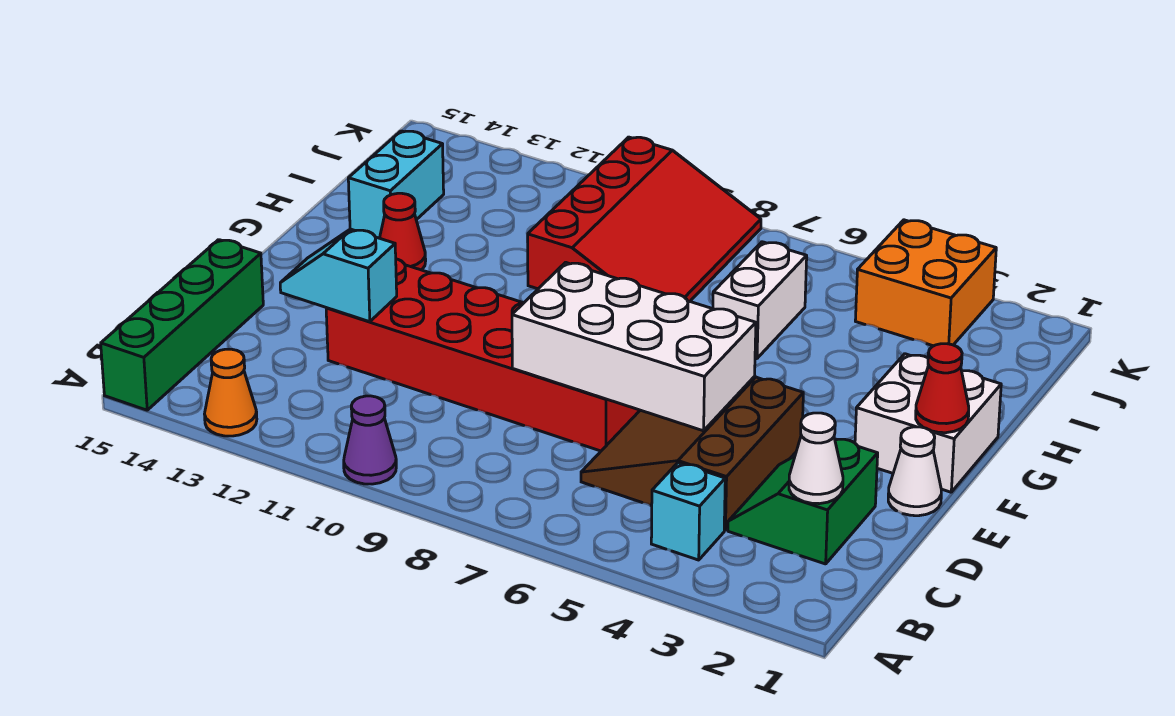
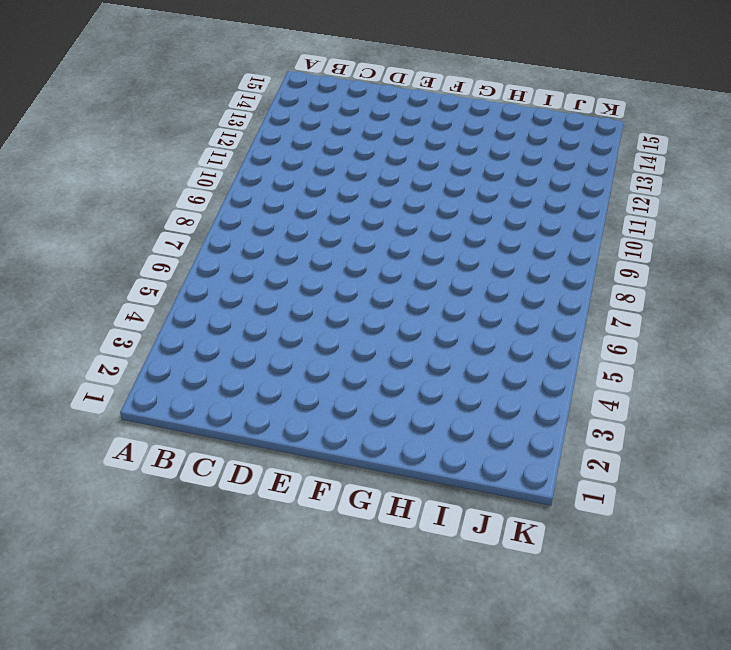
none -> purple cone A10 level 1
none -> orange cone A13 level 1
none -> green brick A15:D15 level 1

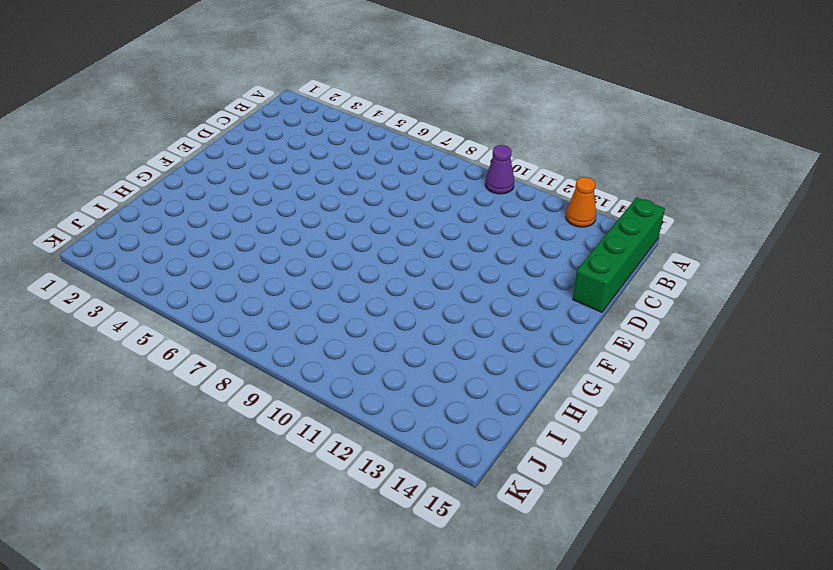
none -> cyan brick B4 level 1
none -> green slope C2:D3 level 1 top 2
none -> brown slope C4:E6 level 1 top 4

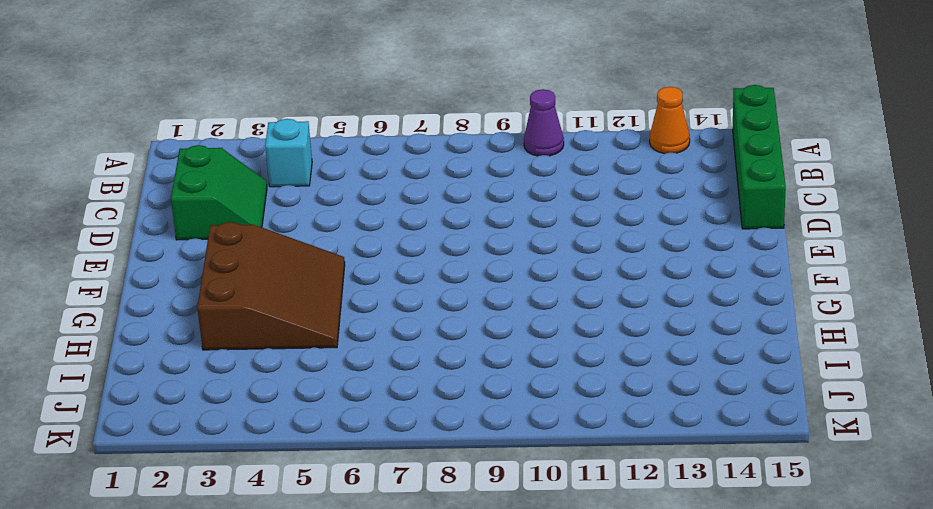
brown slope F3:H5 level 1 top 3 -> brown slope C4:E6 level 1 top 4
none -> red brick D7:E12 level 1
none -> white cone E1 level 1
none -> white brick F1:G2 level 1

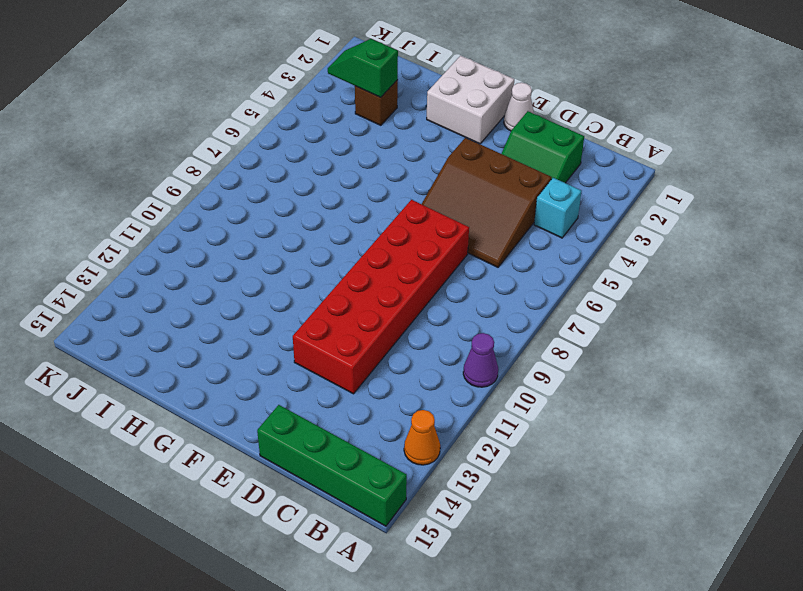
brown brick I3 level 1 -> none
green slope I3:J3 level 2 top I -> none
none -> red cone G13 level 1
none -> white brick H6:I6 level 1
none -> red slope H8:K10 level 1 top 10

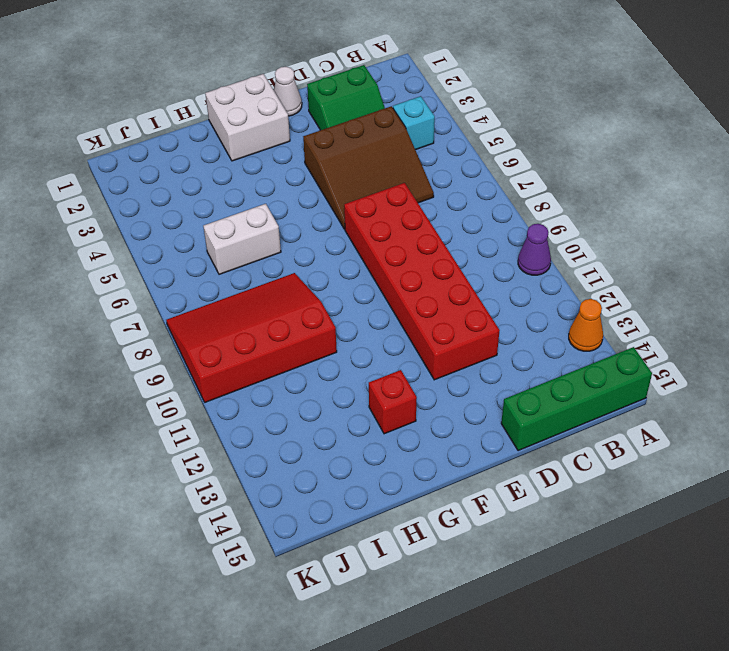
red brick G13 level 1 -> red cone G13 level 1
none -> cyan brick H14:I14 level 1
none -> orange brick J3:K4 level 1
none -> white cone C2 level 2

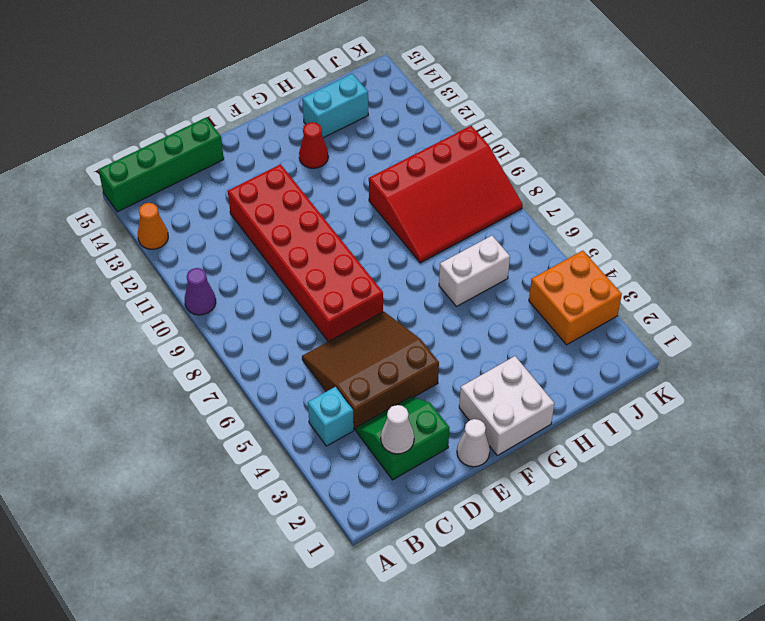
none -> white brick D5:E8 level 2
none -> cyan slope D12:D13 level 2 top 12
none -> red cone F1 level 2

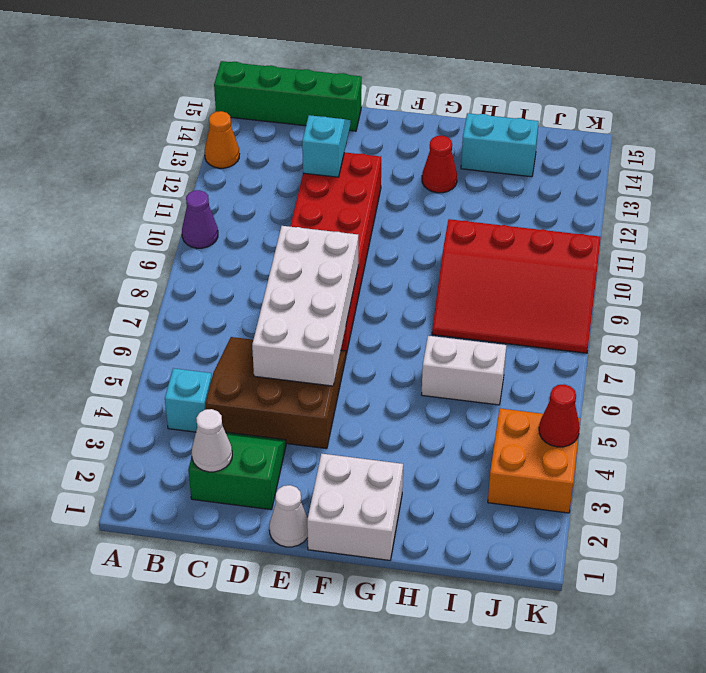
red cone K4 level 2 -> red cone F1 level 2

